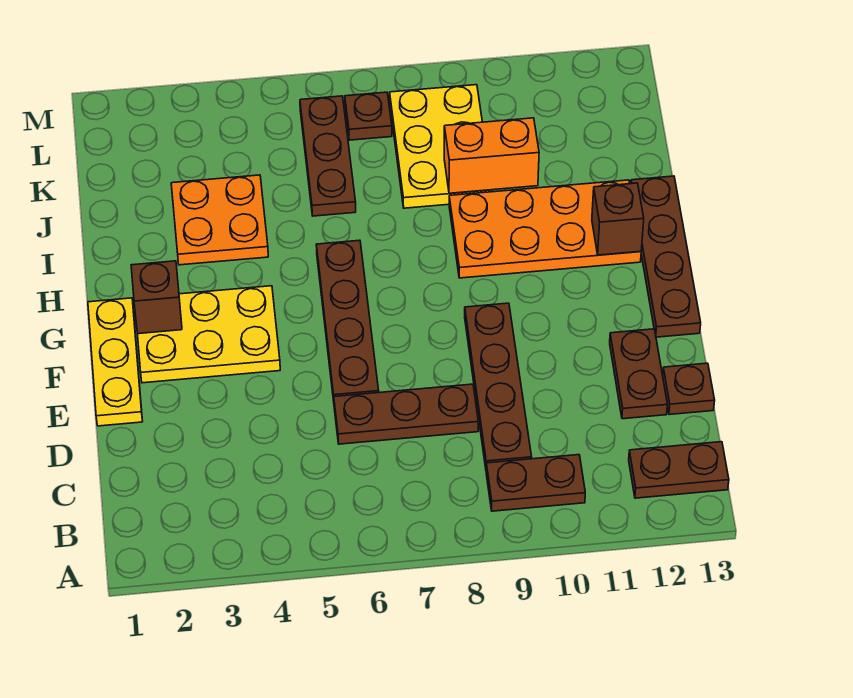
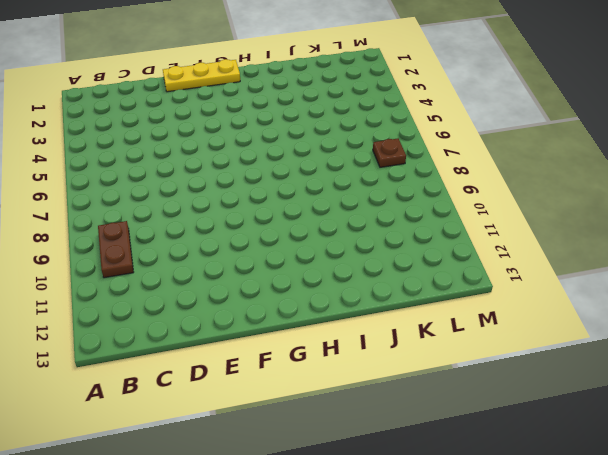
none -> brown plate B12:B13 level 1
none -> brown plate C9:F9 level 1
none -> brown plate D6:D8 level 1

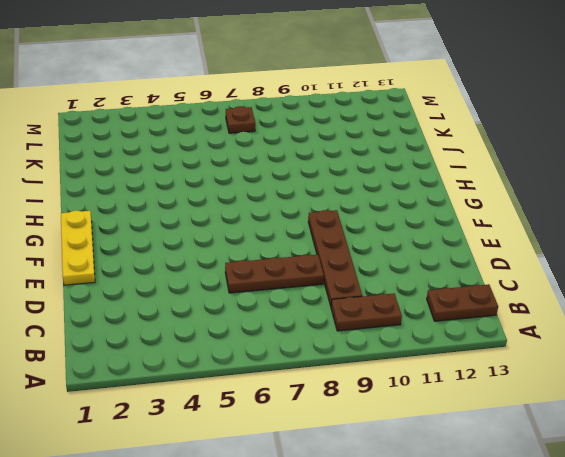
none -> brown plate D12:E12 level 1
none -> brown plate D13 level 1
none -> brown plate E6:H6 level 1

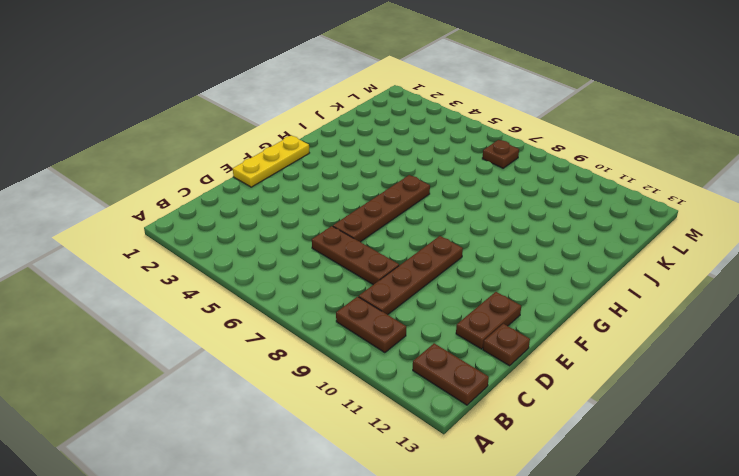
none -> yellow plate F2:G4 level 1
none -> brown plate F13:I13 level 1
none -> orange plate H9:I12 level 1

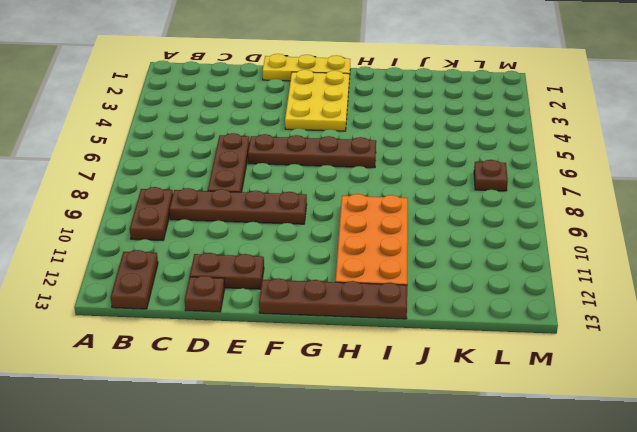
none -> orange plate I3:J4 level 1
none -> brown plate J6:L6 level 1
none -> yellow plate J8:L9 level 1

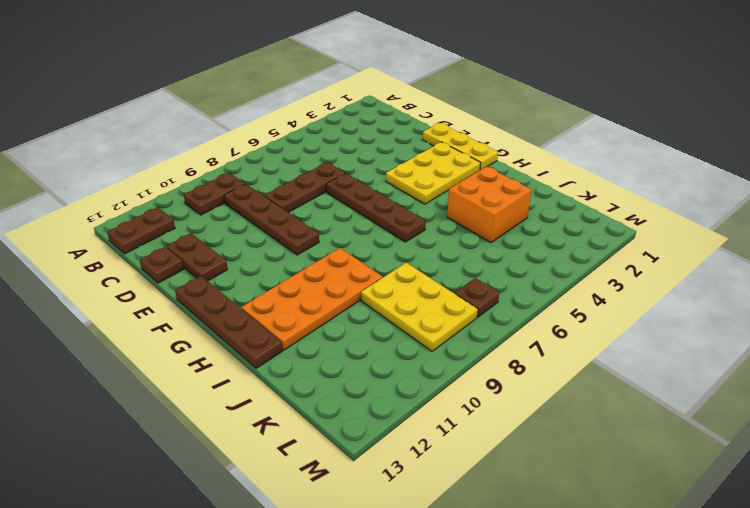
orange brick I3:J4 level 1 -> orange plate I3:J4 level 1
none -> brown plate J6:L6 level 1
none -> brown brick G2 level 2
none -> brown brick H12 level 2

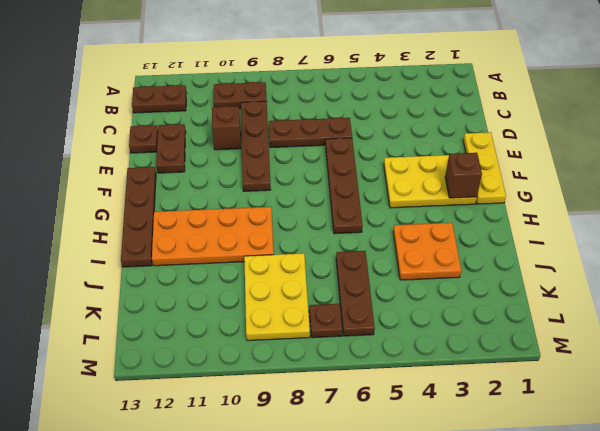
brown brick D10 level 1 -> brown brick H12 level 2
none -> orange brick J9:J10 level 2

